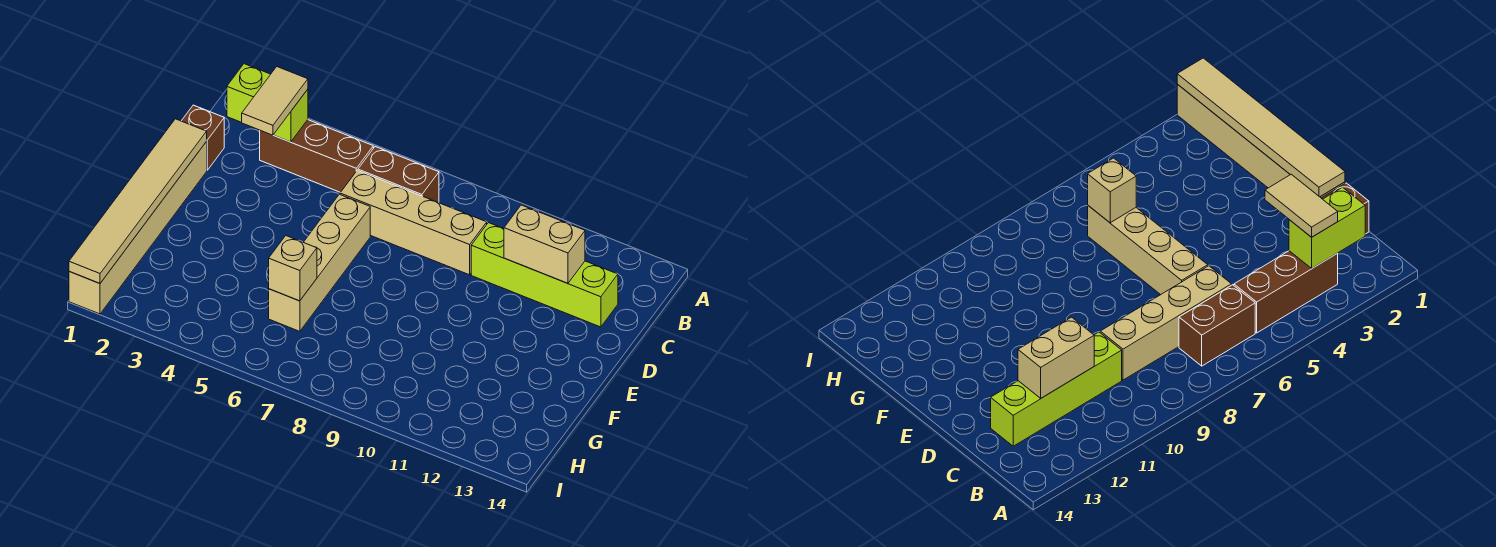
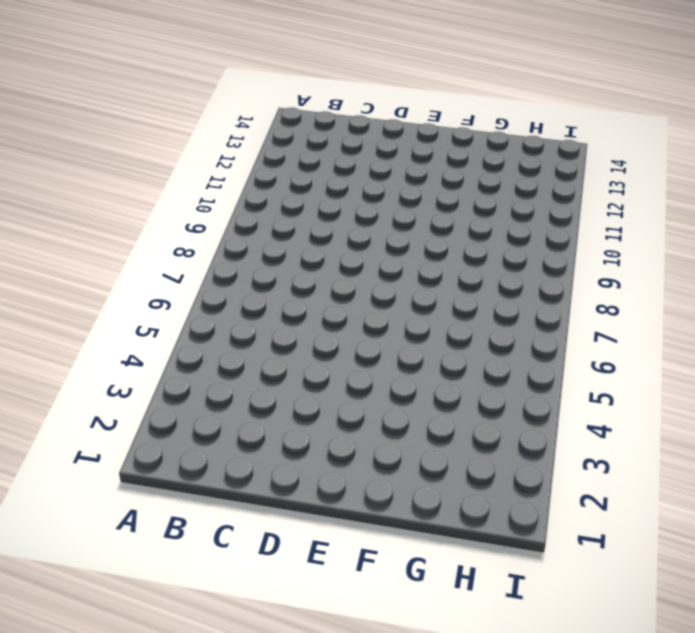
none -> brown brick B3:B5 level 1
none -> brown brick B6:B7 level 1
none -> brown brick C1 level 1

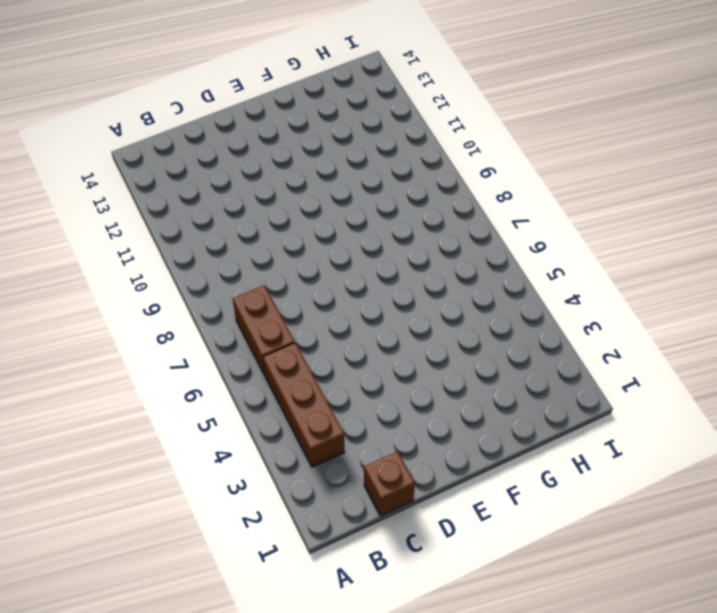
none -> tan brick C6:C9 level 1
none -> lime brick C10:C13 level 1
none -> tan brick D1:I1 level 1

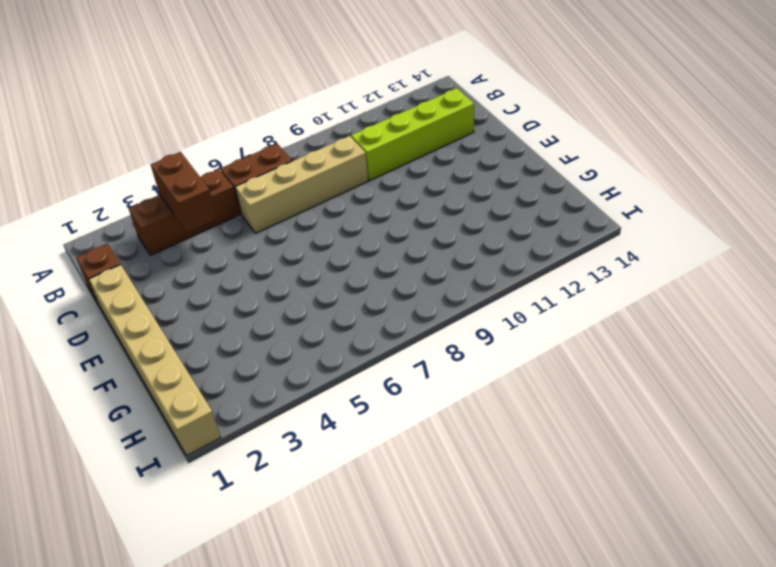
brown brick B4:C4 level 2 -> none
none -> tan brick D6:G6 level 1
none -> lime brick B2:B3 level 2
none -> tan brick C11:C12 level 2

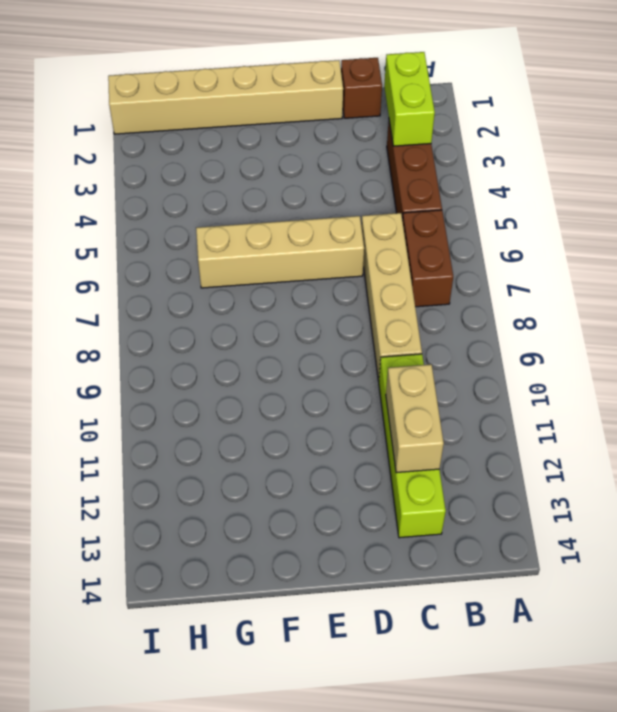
none -> tan tile D1:I1 level 2
none -> tan brick G6 level 2
none -> tan tile B3:C3 level 3

